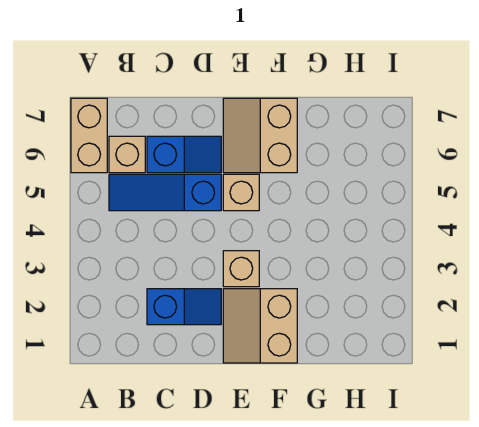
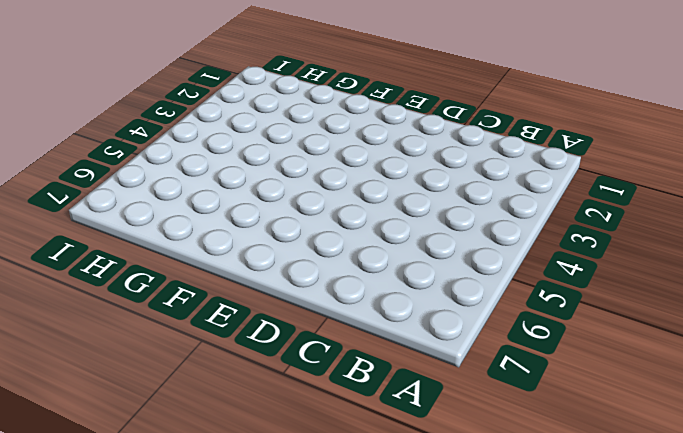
none -> tan brick A6:A7 level 1
none -> blue slope B5:D5 level 1 top D

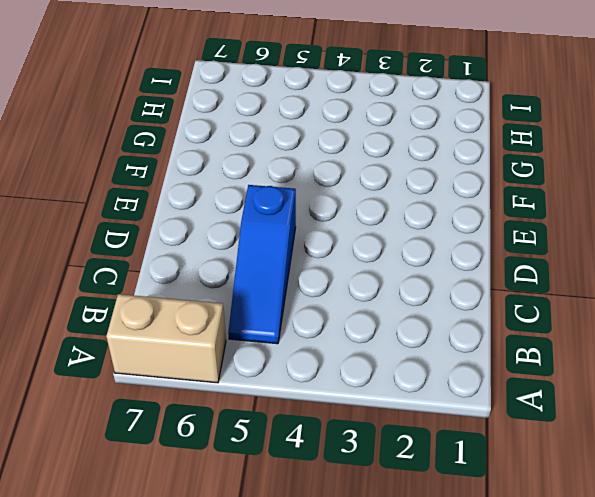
none -> tan brick B6 level 1
none -> blue slope C2:D2 level 1 top C

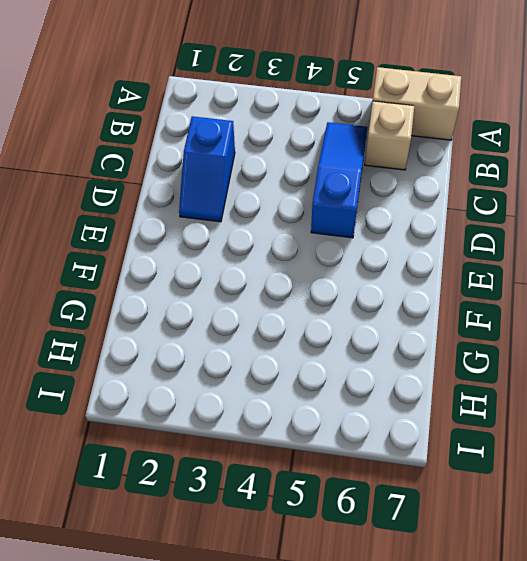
none -> blue slope C6:D6 level 1 top C
none -> tan slope E1:F2 level 1 top F

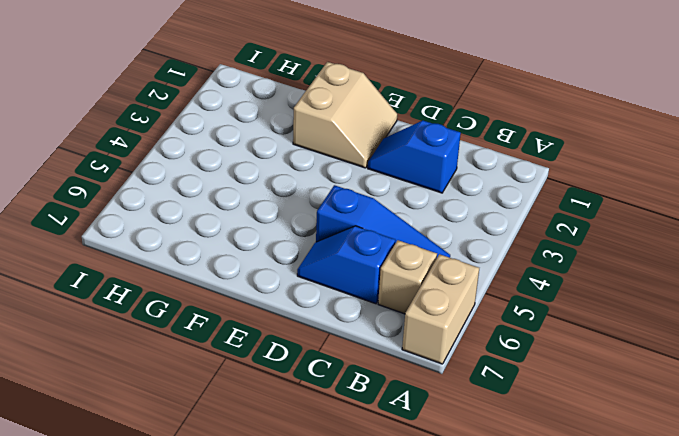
none -> tan brick E3 level 1
none -> tan brick E5 level 1

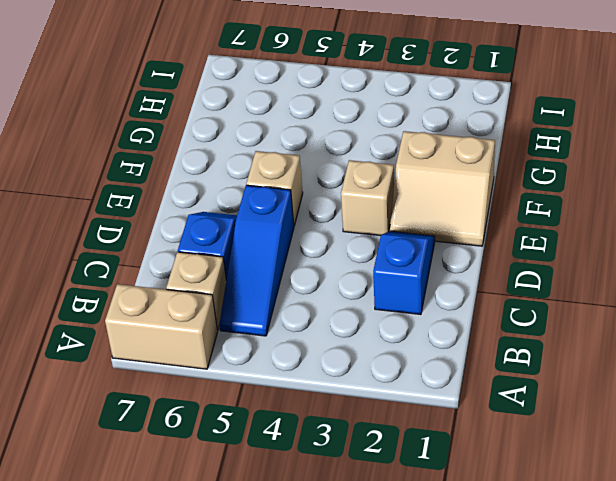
none -> tan slope E6:F7 level 1 top F

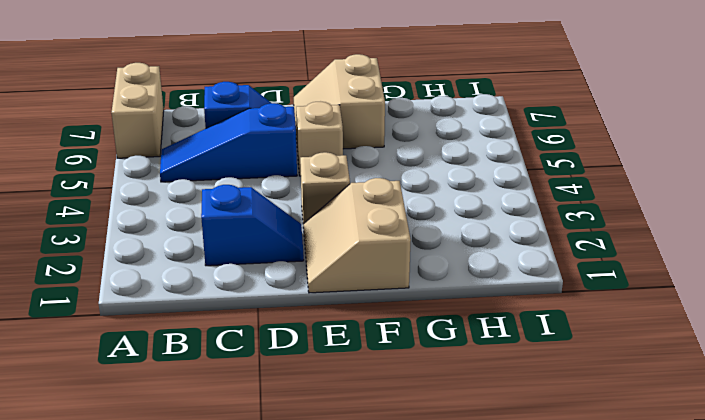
none -> tan brick B6 level 1

